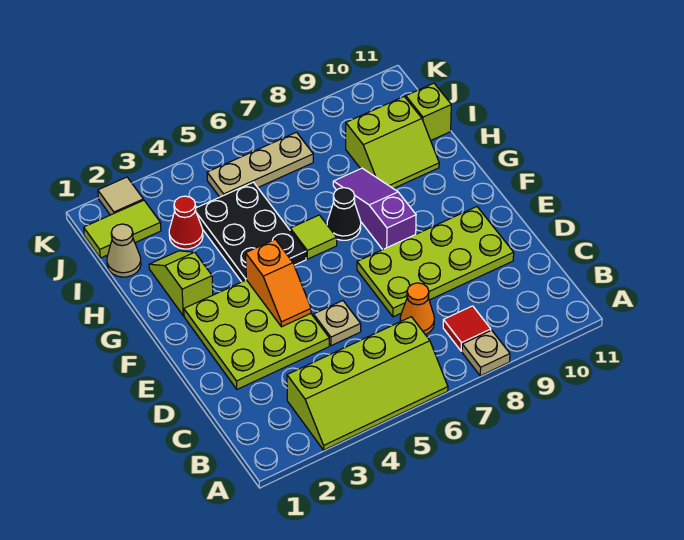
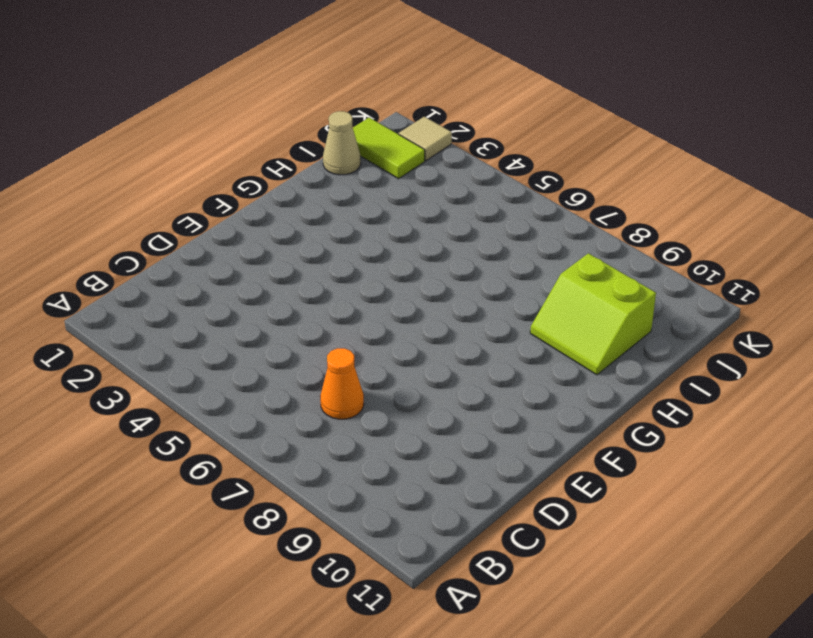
none -> lime slope A3:B6 level 1 top B
none -> tan plate A8 level 1
none -> red tile B8 level 1

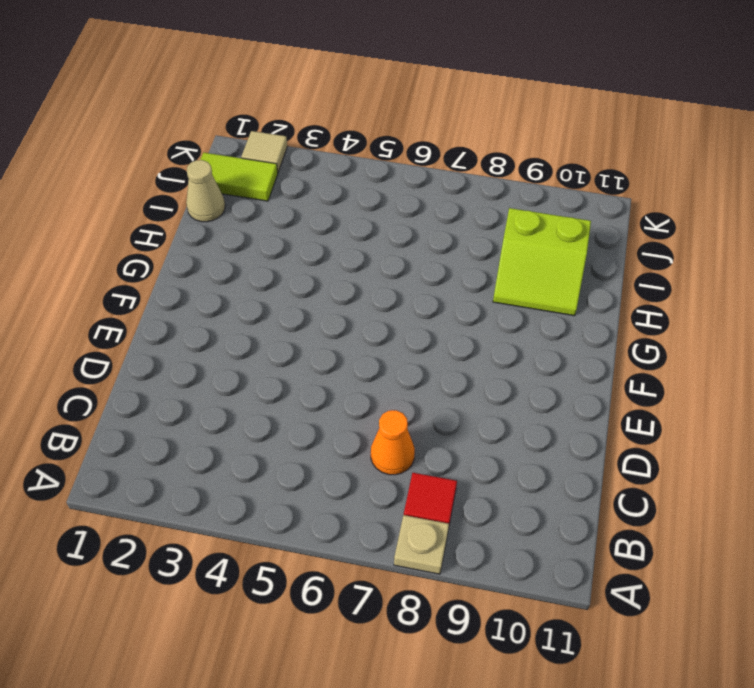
none -> lime slope A3:B6 level 1 top B
none -> lime plate D2:F4 level 1
none -> tan plate D5 level 1

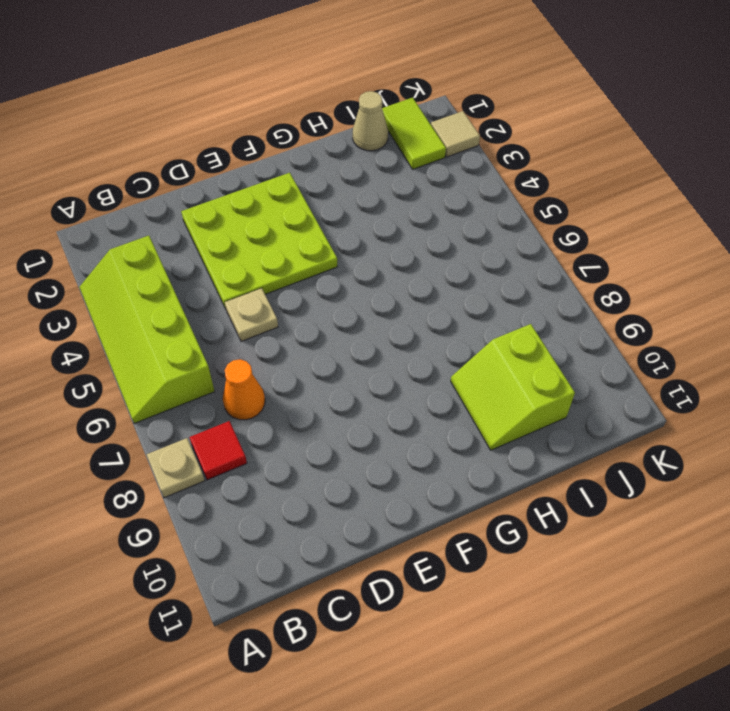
none -> lime plate D7:E10 level 1
none -> purple slope F8:H8 level 1 top F
none -> lime slope G2:H2 level 1 top G

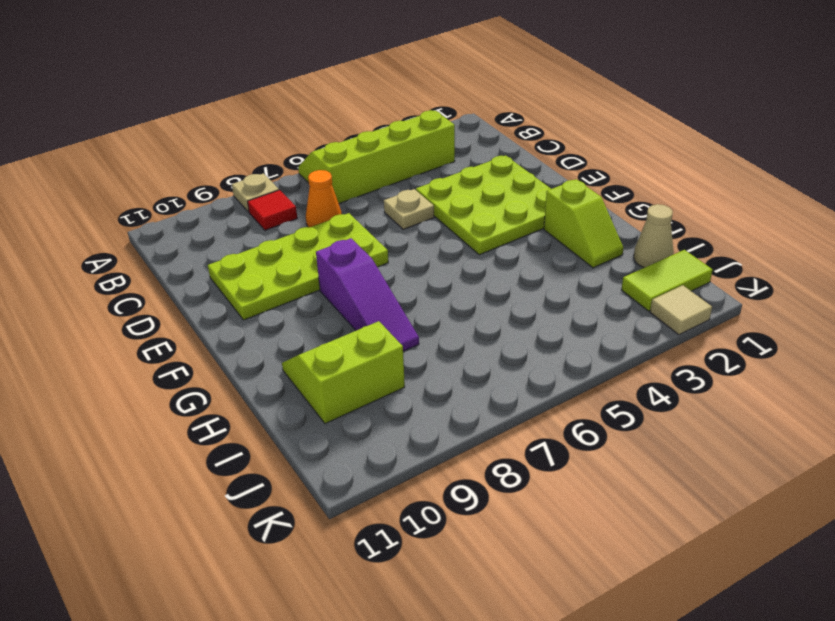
none -> black plate G4:I5 level 1
none -> lime tile G6 level 1
none -> black cone G7 level 1

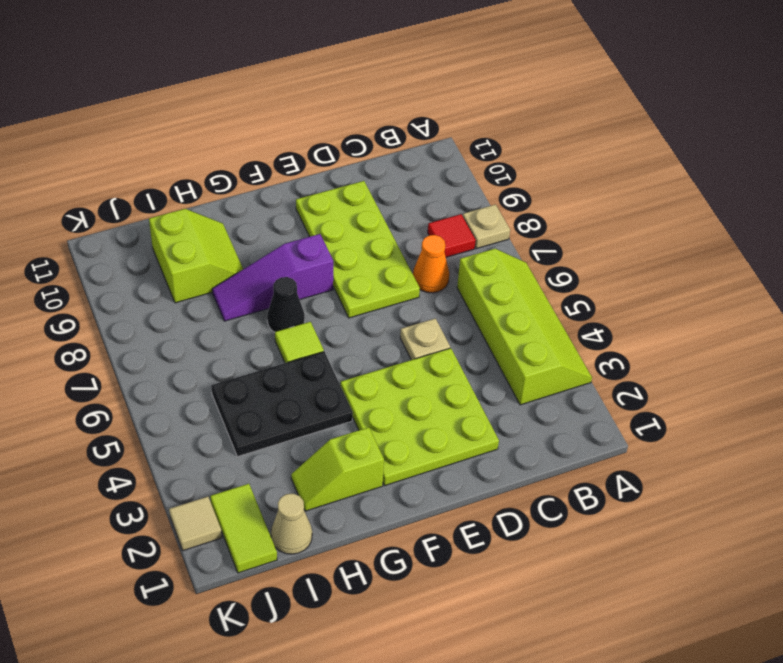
none -> red cone I3 level 1
none -> lime brick I11 level 1
none -> tan plate J5:J7 level 1

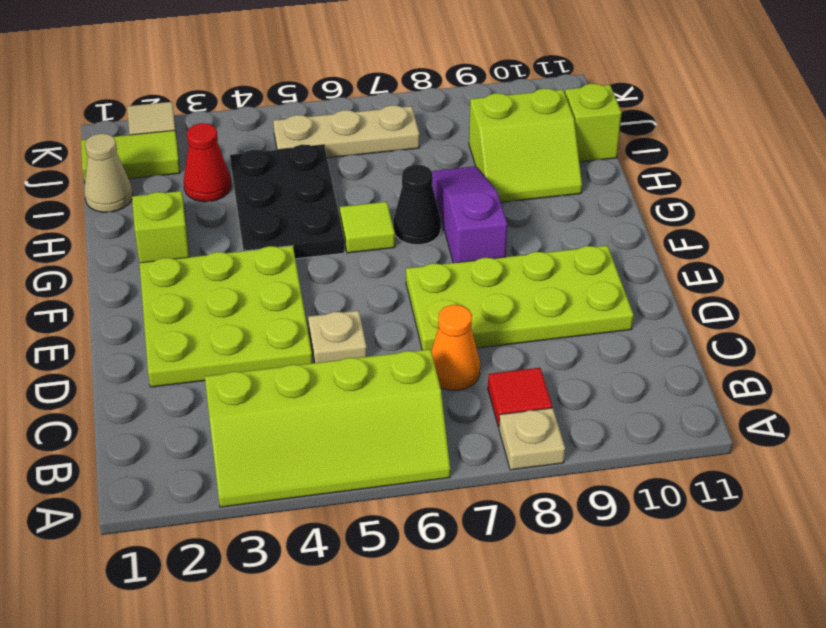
none -> orange slope E4:F4 level 2 top F

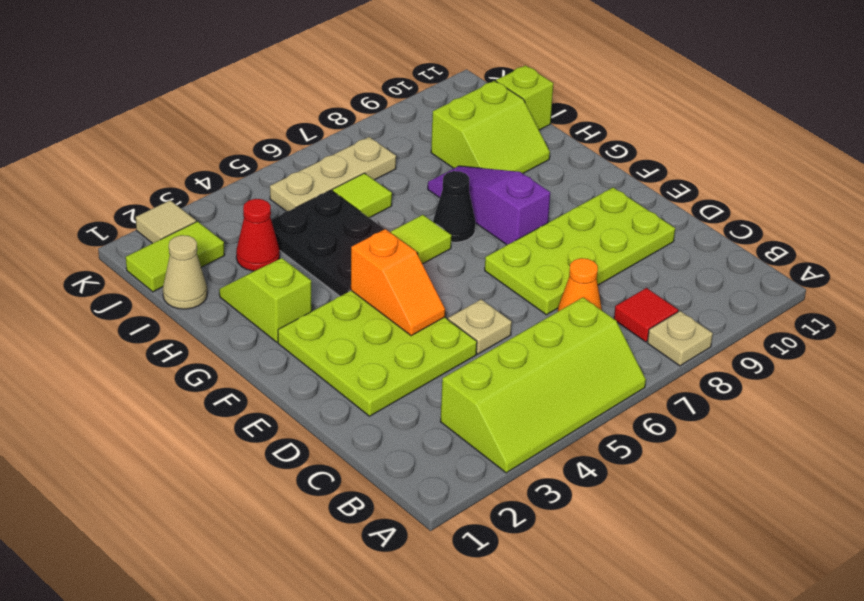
lime tile I6 level 1 -> none

